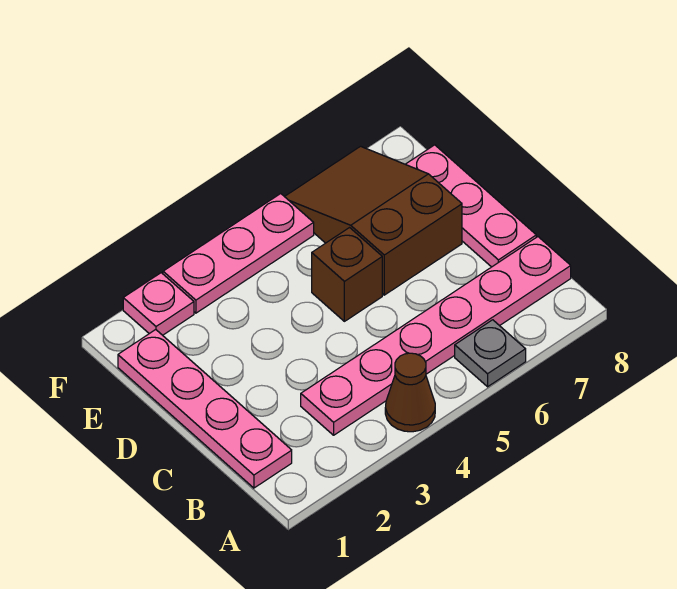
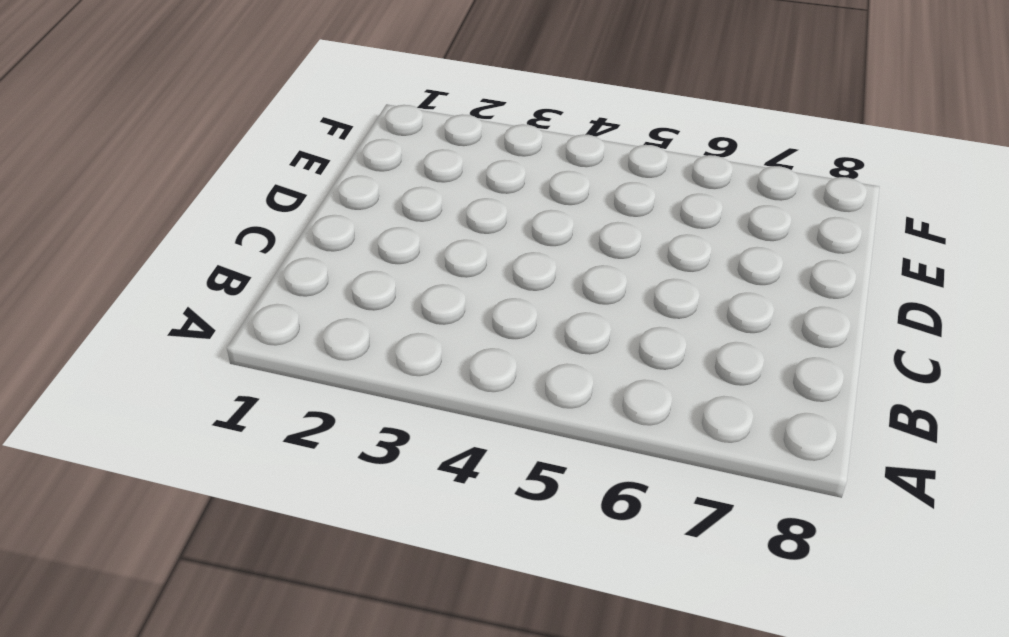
none -> brown cone A4 level 1
none -> grey plate A6 level 1

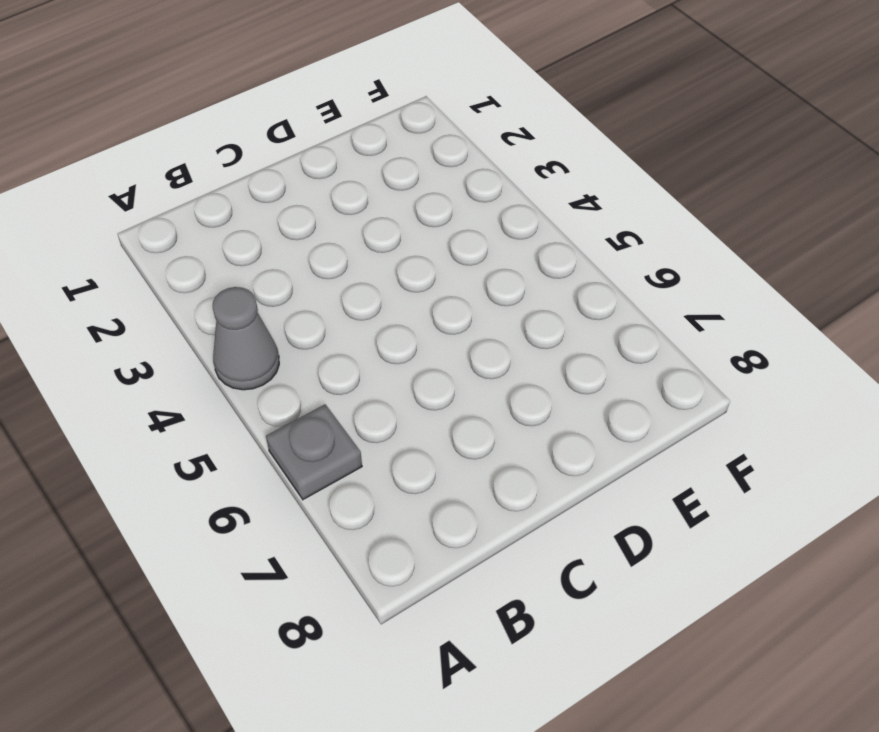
grey cone A4 level 1 -> brown cone A4 level 1
none -> pink plate B1:E1 level 1
none -> pink plate B3:B8 level 1

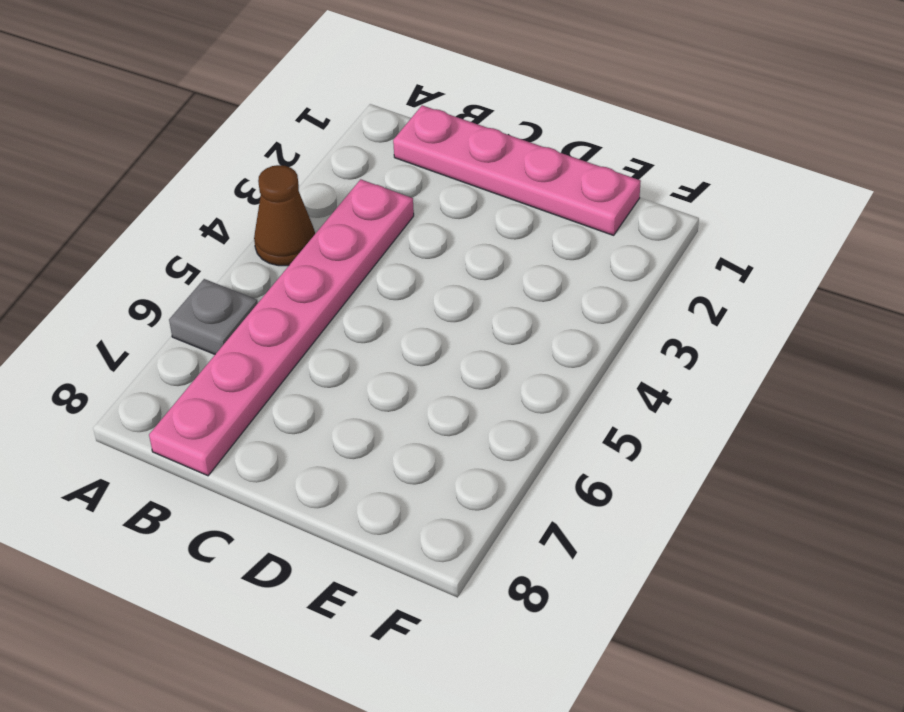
none -> pink plate C8:E8 level 1
none -> brown brick D5 level 1

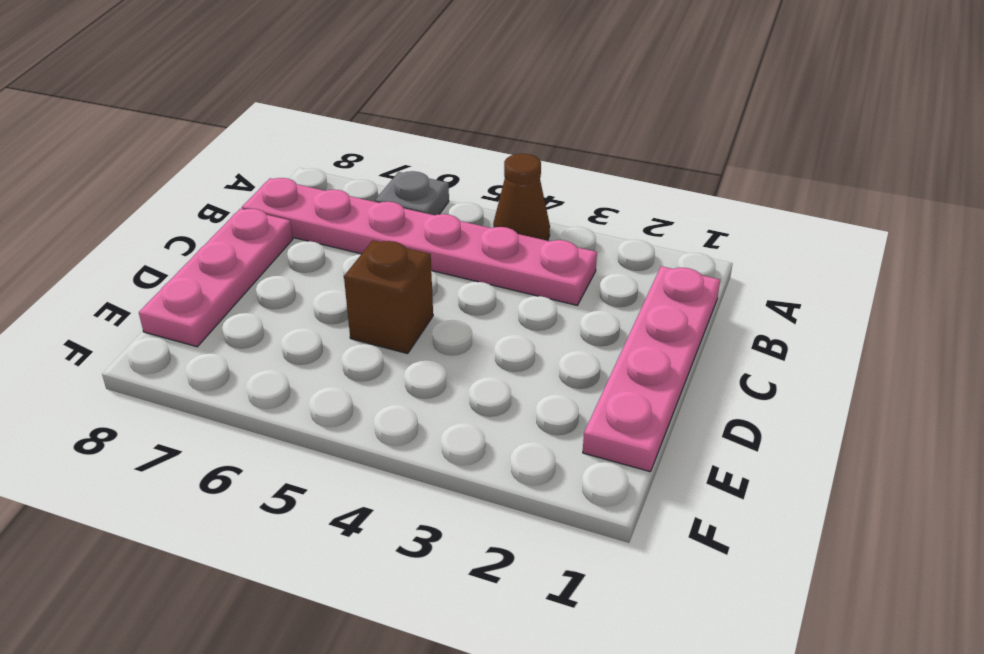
none -> brown slope D6:F7 level 1 top D
none -> pink plate F2 level 1

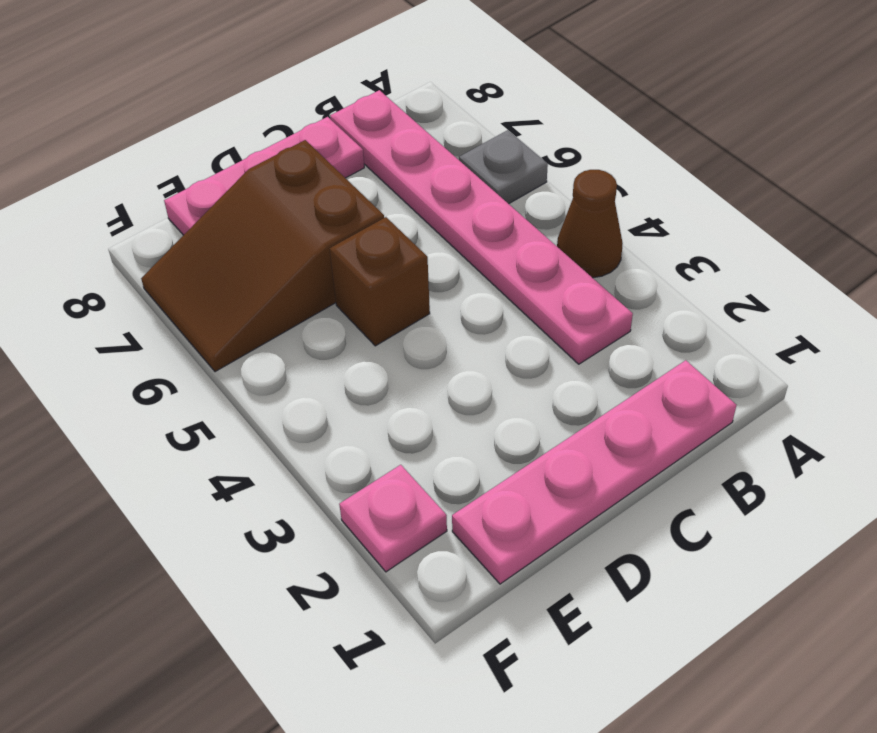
none -> pink plate F3:F5 level 1

